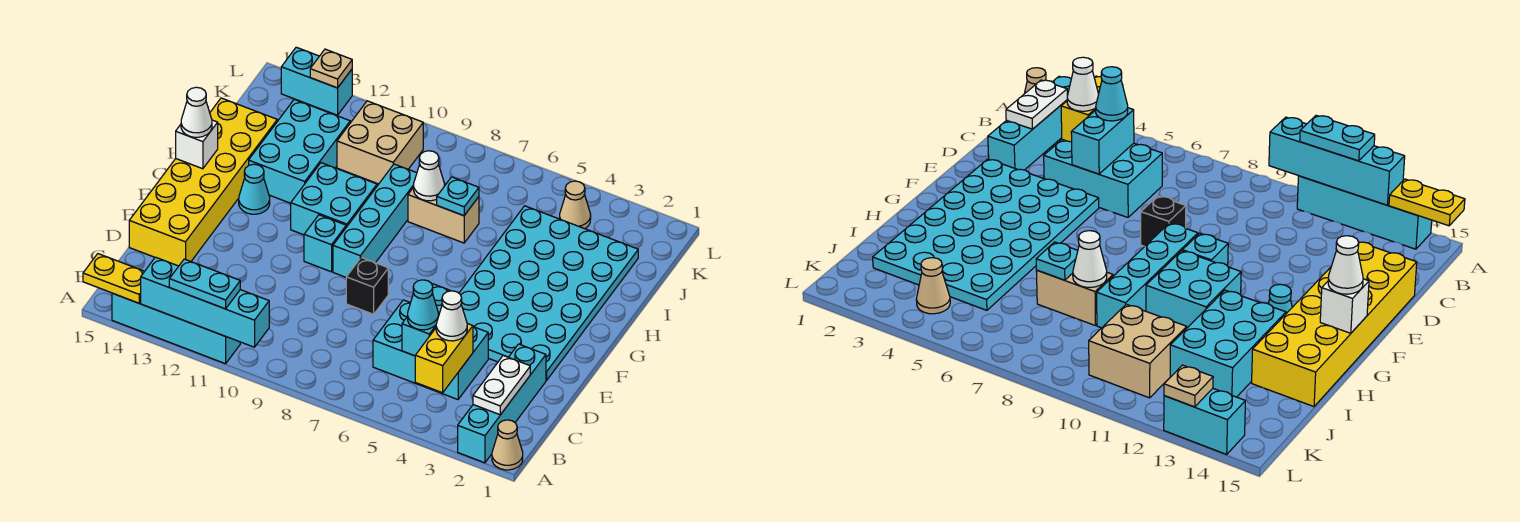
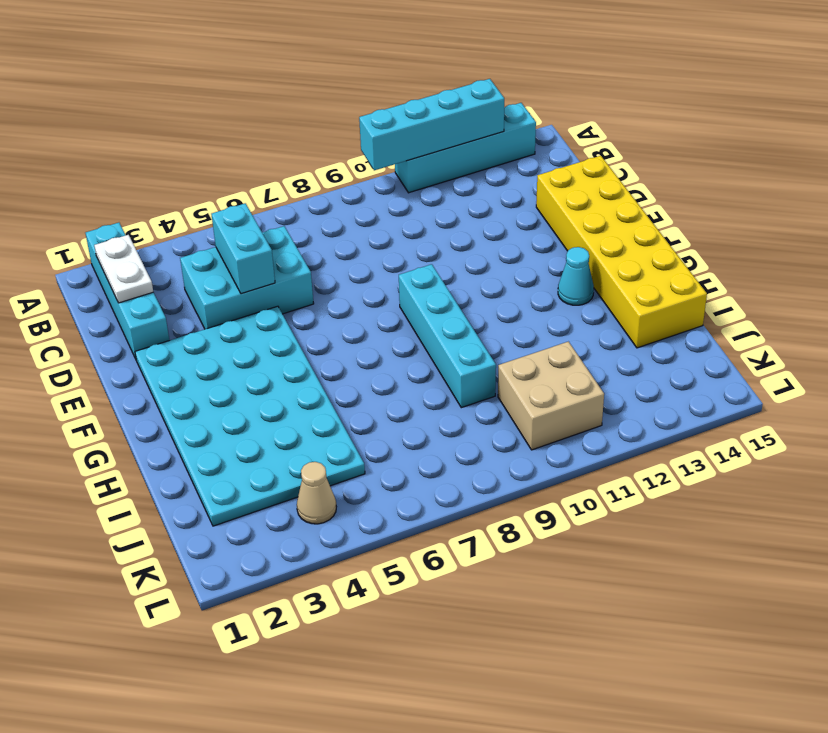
none -> tan cone A1 level 1
none -> black brick E8 level 1
none -> cyan brick F10 level 1

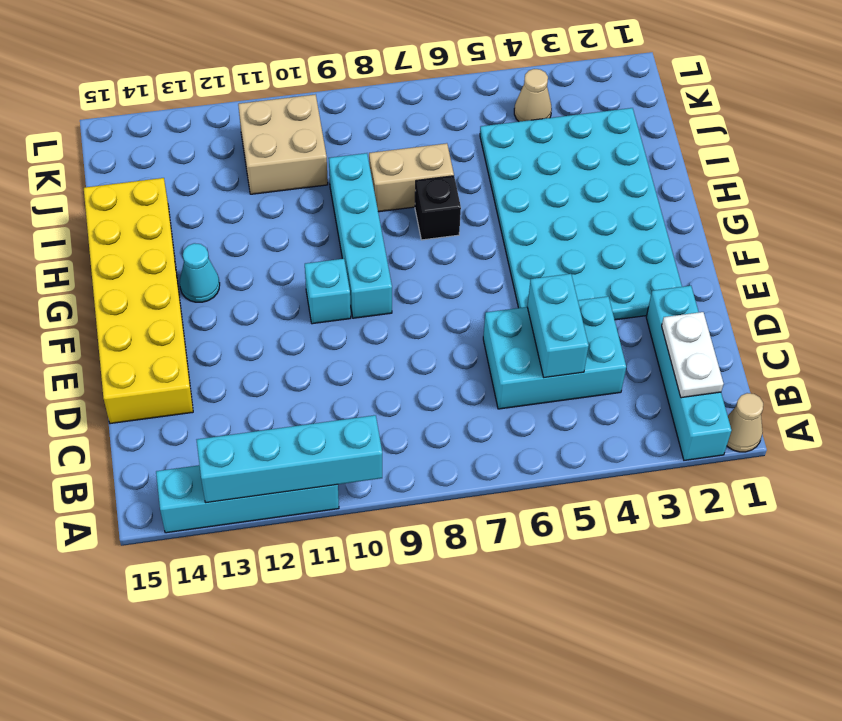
black brick H7 level 1 -> black brick E8 level 1
none -> cyan brick G10:H11 level 1
none -> cyan brick H12:J13 level 1
none -> cyan brick L13:L14 level 1

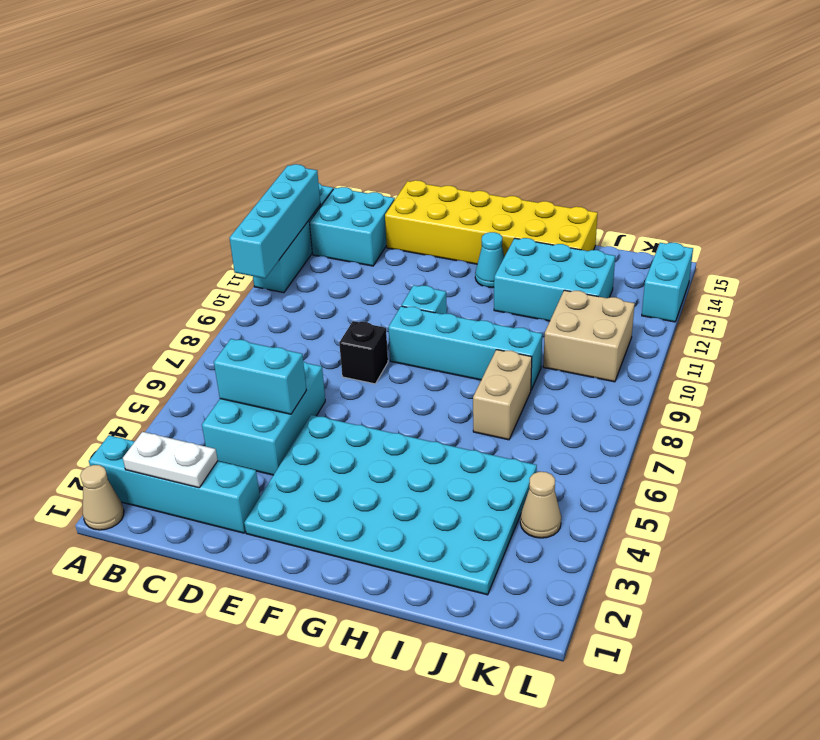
cyan brick B13:C14 level 1 -> cyan brick G10:H11 level 1
none -> yellow plate A14:A15 level 2
none -> yellow brick B4:C4 level 2
none -> white brick G15 level 2

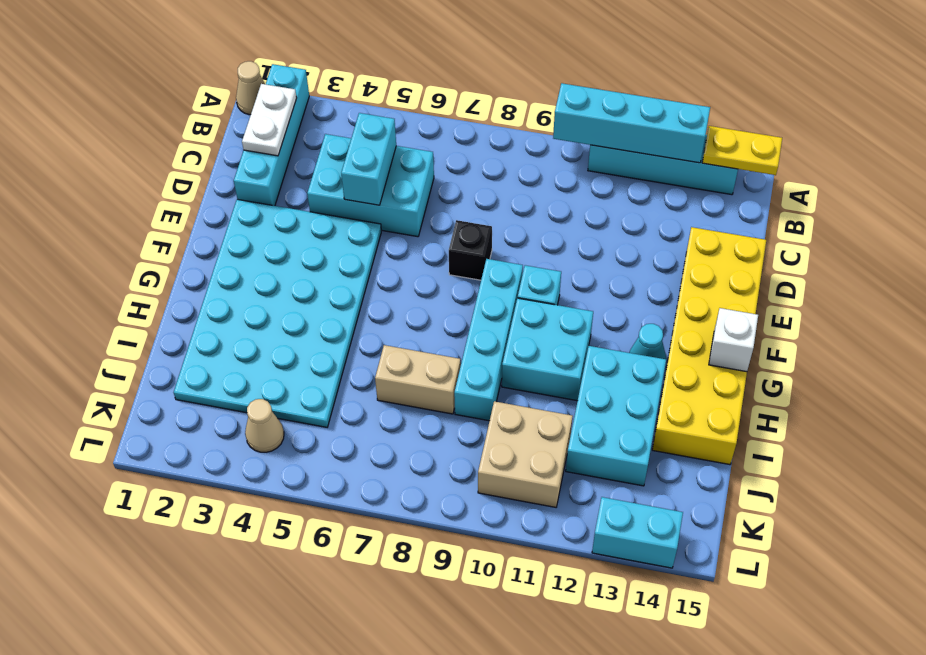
none -> yellow brick B4:C4 level 2
none -> cyan plate I7 level 2
none -> white cone I8 level 2

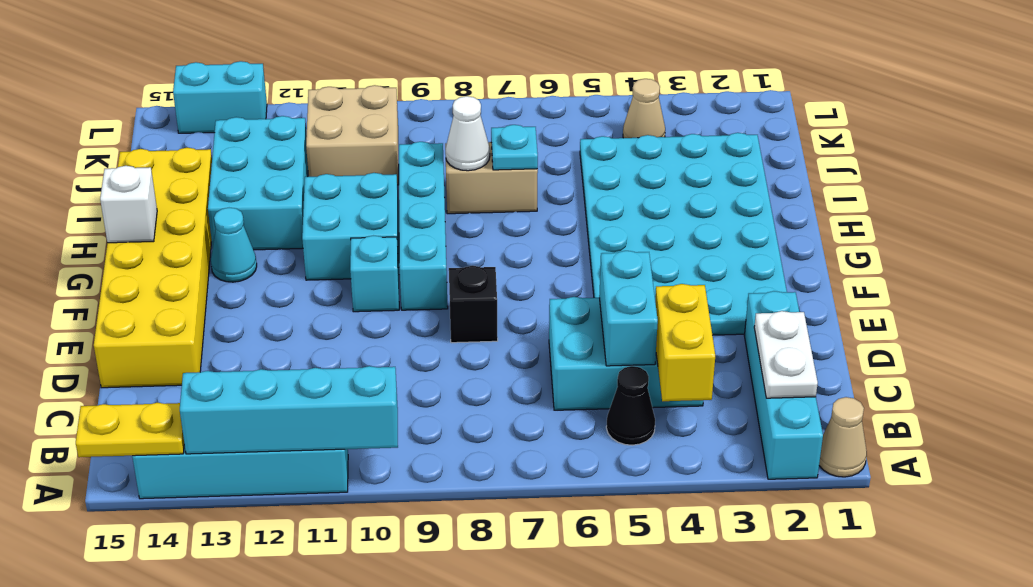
black cone B5 level 1 -> none
none -> tan plate L13 level 2
none -> cyan plate A11:A12 level 3
none -> white cone C4 level 3

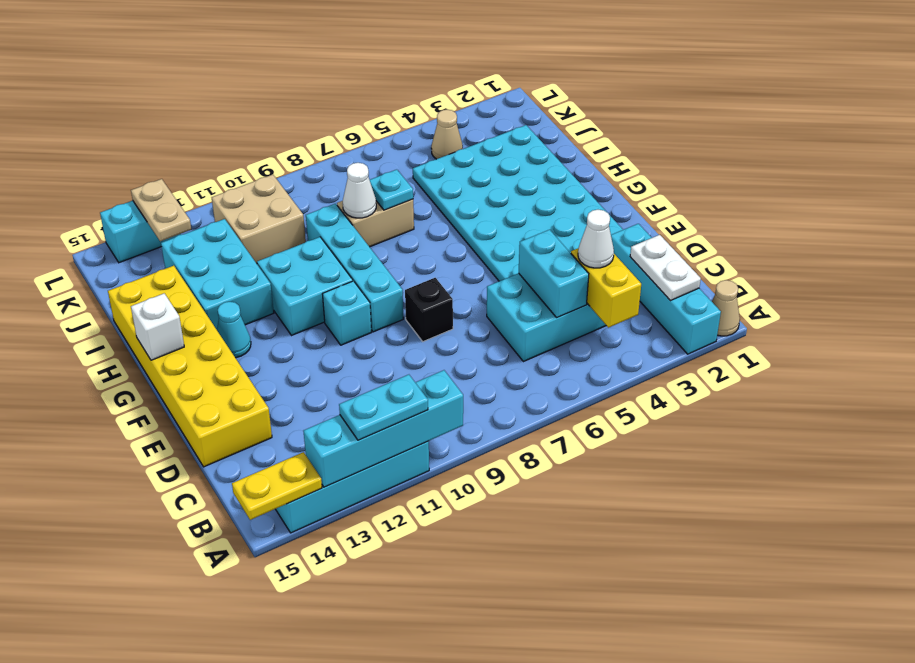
tan plate K13:L13 level 2 -> tan plate L13 level 2
none -> cyan cone C5 level 3
none -> white cone G15 level 3

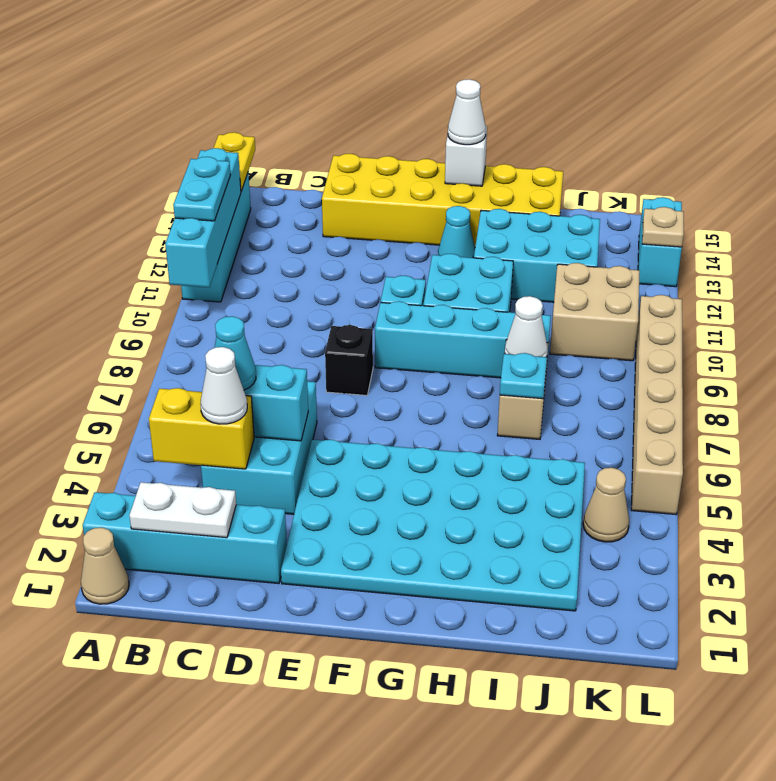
tan brick L5:L10 level 1 -> none

